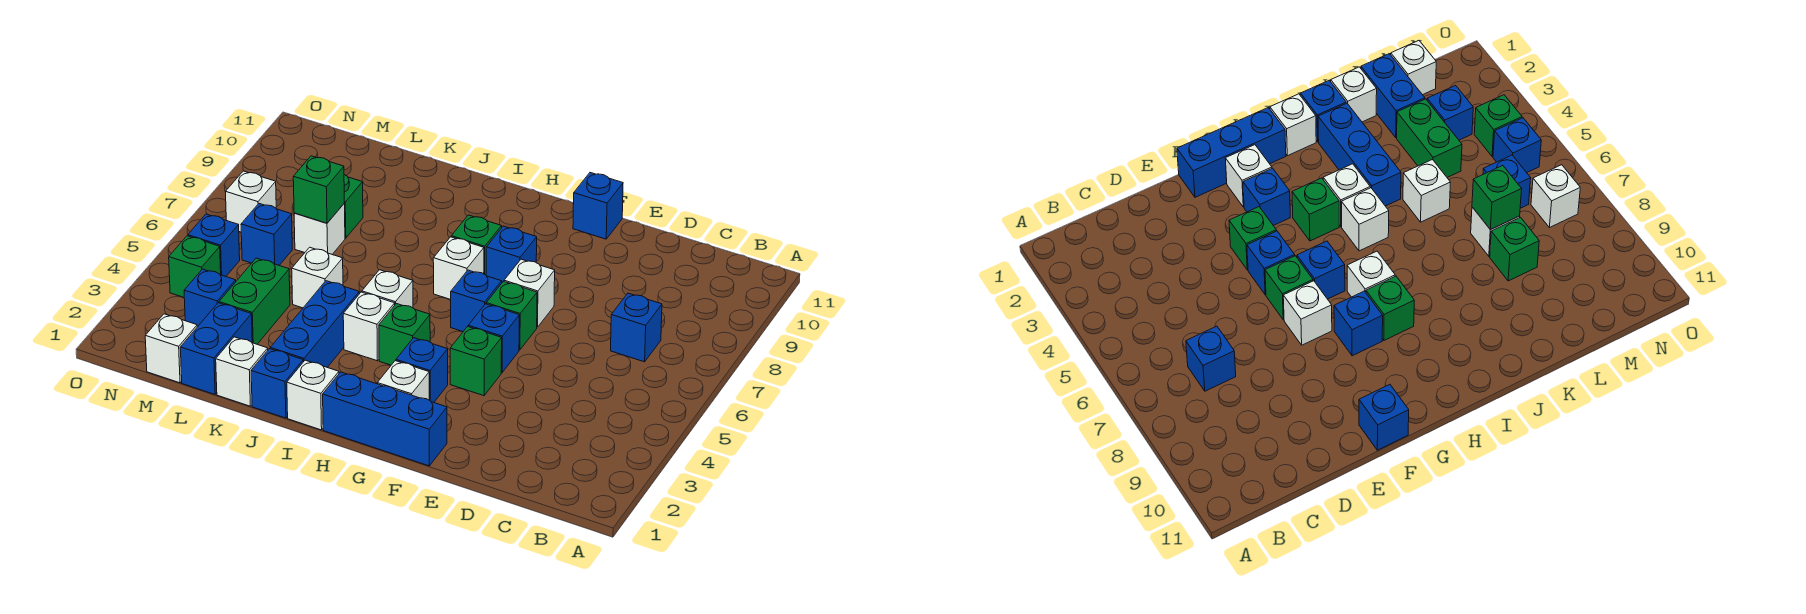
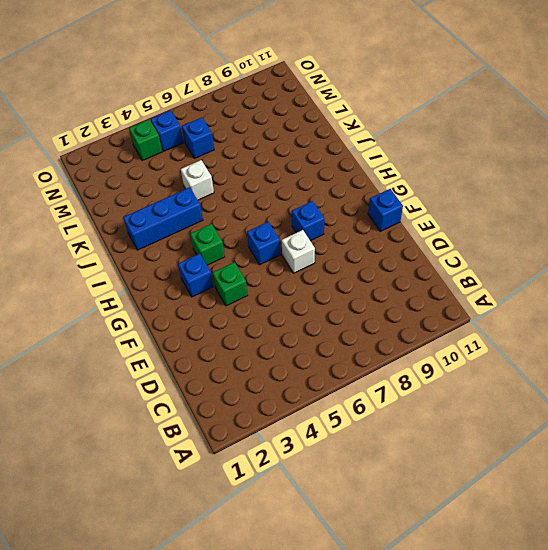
none -> blue brick C7 level 1
none -> blue brick F1:H1 level 1
none -> blue brick F5 level 1
none -> green brick F6 level 1

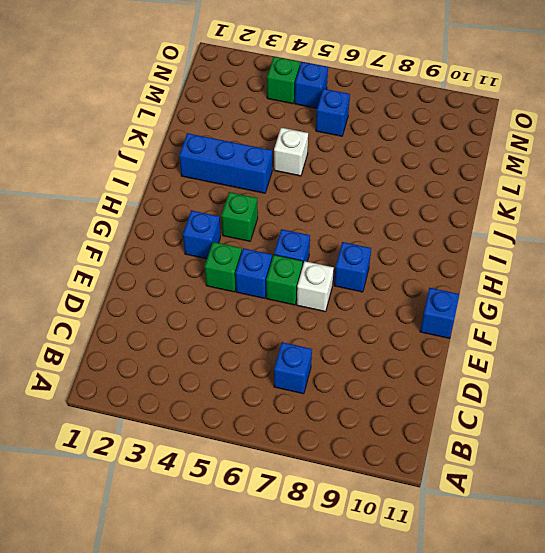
none -> blue brick F1:H1 level 1
none -> white brick G2 level 1
none -> white brick H7 level 1
none -> green brick H8 level 1

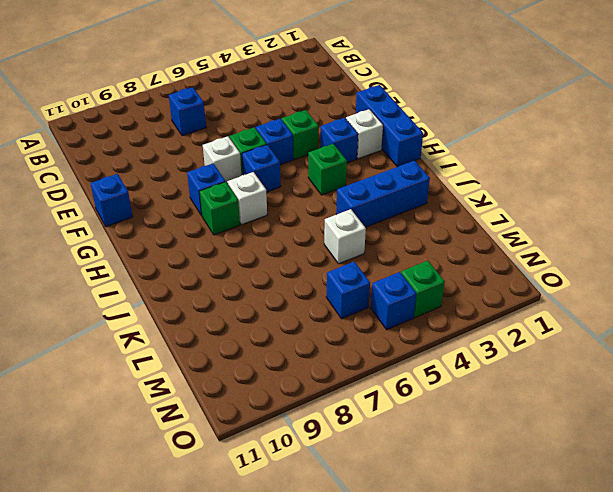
none -> white brick I1 level 1
none -> white brick I4 level 1
none -> white brick I5 level 1
none -> blue brick J1 level 1

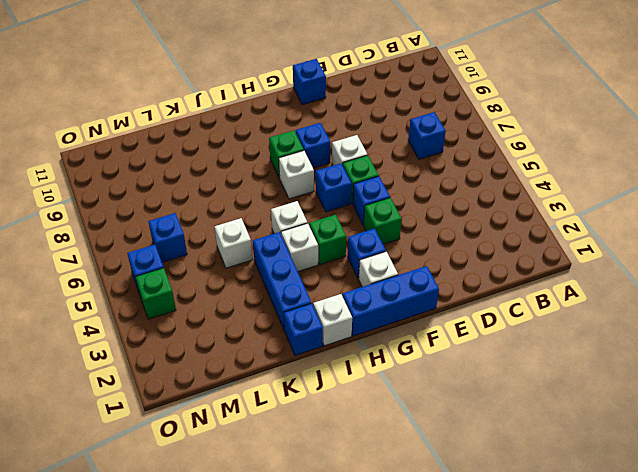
none -> white brick K1 level 1
none -> blue brick L1:L2 level 1
none -> green brick L3:L4 level 1
none -> white brick L7 level 1

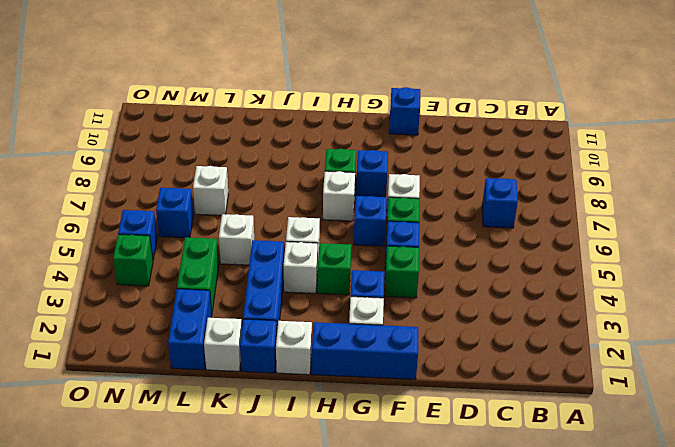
none -> green brick L8 level 1
none -> white brick M1 level 1
none -> blue brick M3 level 1
none -> white brick N7 level 1

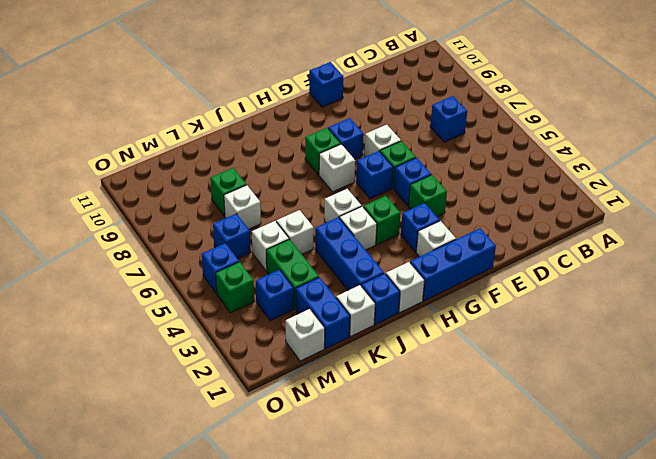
white brick L5 level 1 -> white brick N7 level 1
none -> green brick L7 level 2

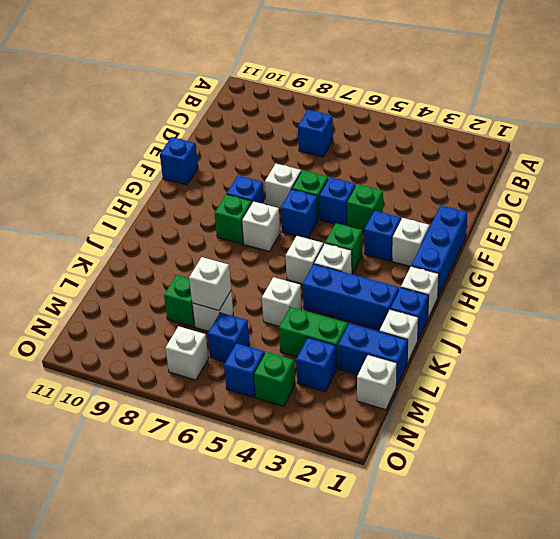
white brick L7 level 2 -> green brick L7 level 2

